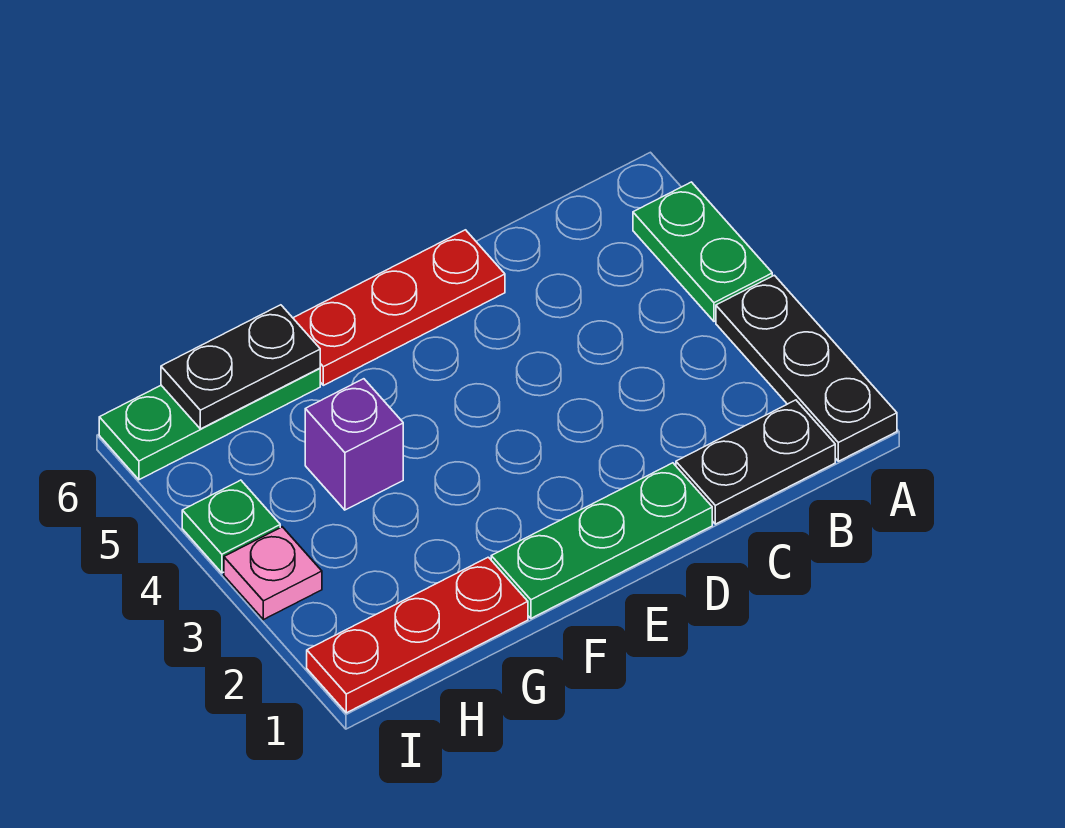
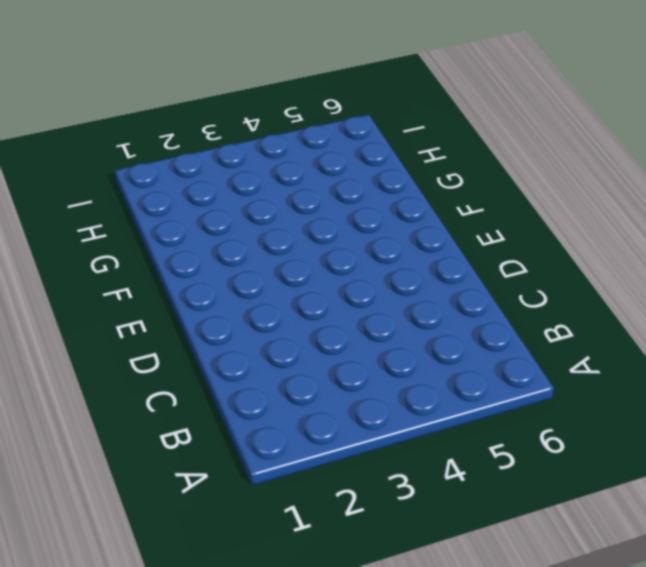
none -> black plate A1:A3 level 1
none -> green plate A4:A5 level 1

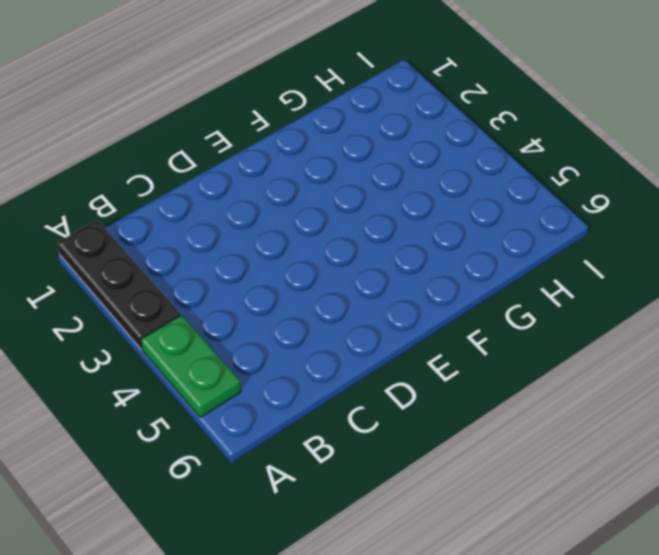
none -> black plate B1:C1 level 1
none -> green plate D1:F1 level 1

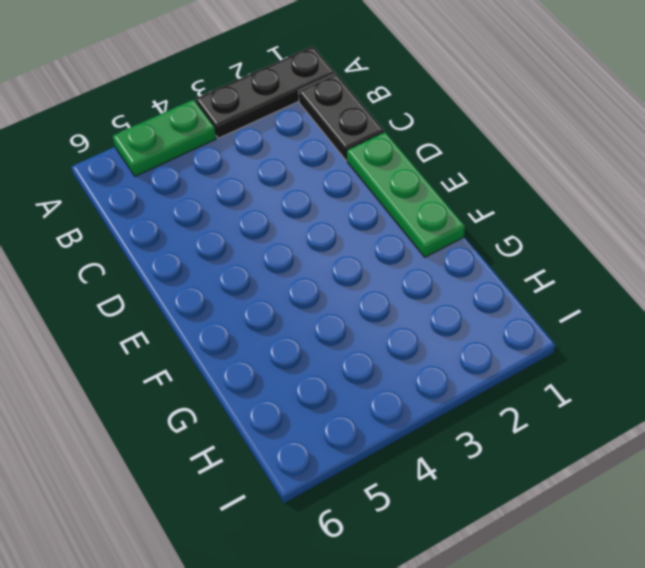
none -> red plate D6:F6 level 1
none -> red plate G1:I1 level 1

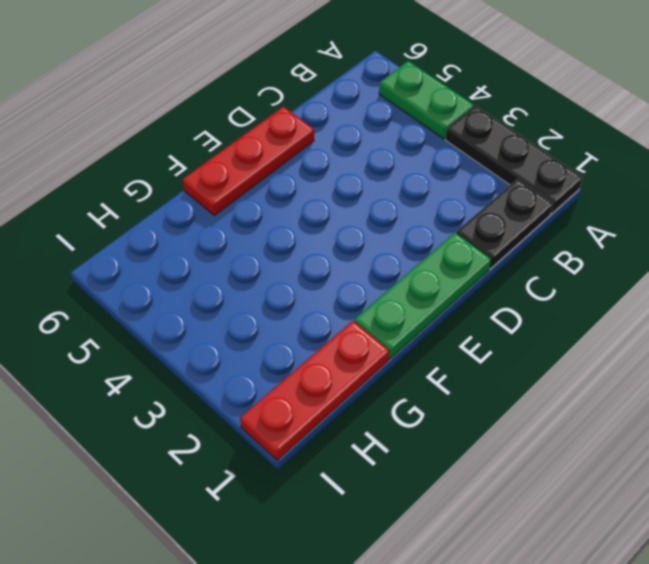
none -> purple brick G4 level 1
none -> green plate G6:I6 level 1

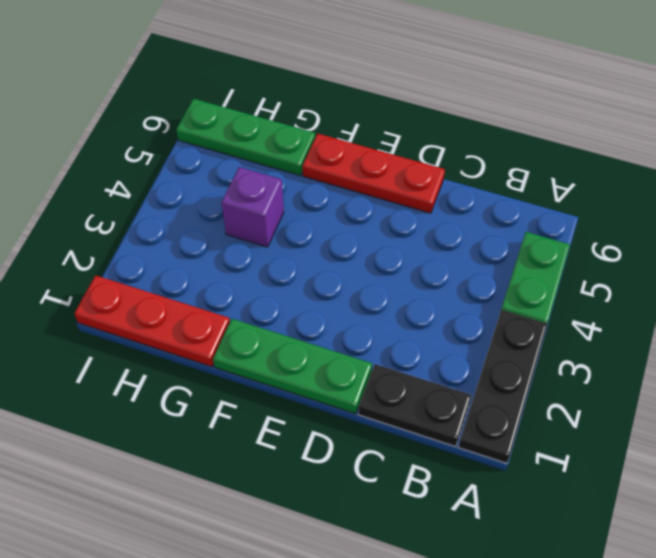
none -> pink plate I3 level 1
none -> green plate I4 level 1

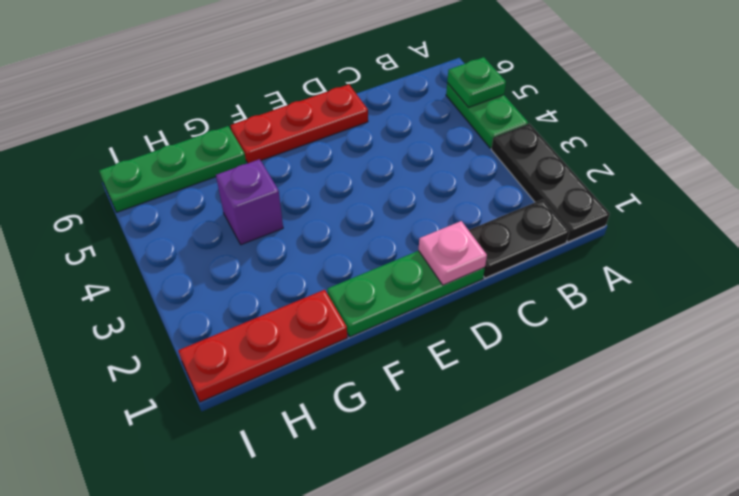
green plate A5 level 2 -> green plate I4 level 1
pink plate D1 level 2 -> pink plate I3 level 1
none -> black plate G6:H6 level 2

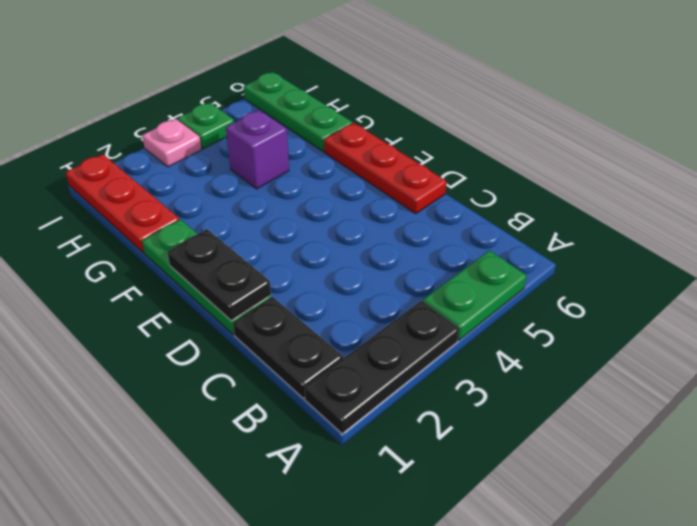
black plate D1:E1 level 2 -> black plate G6:H6 level 2

